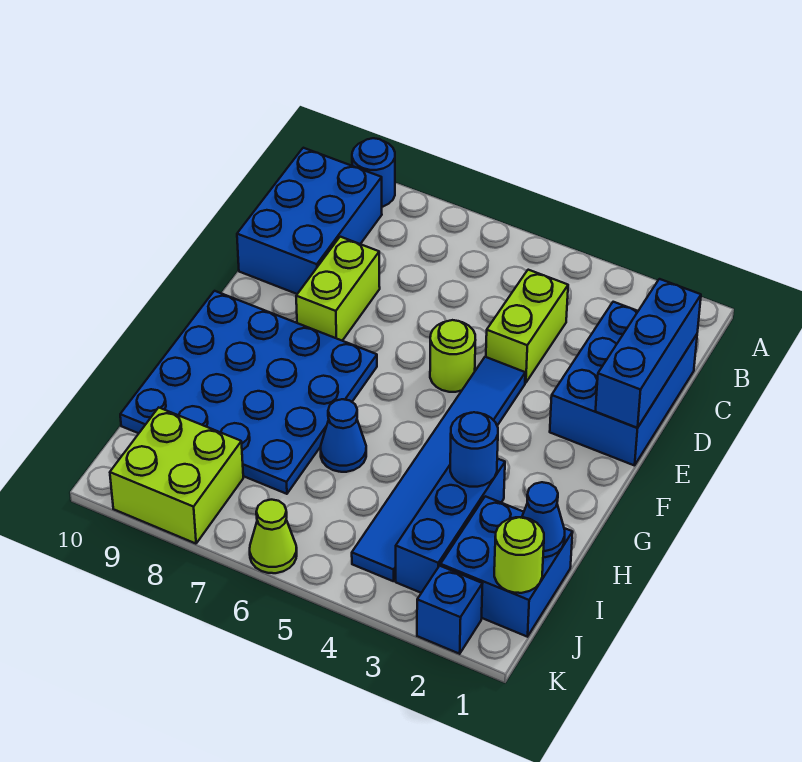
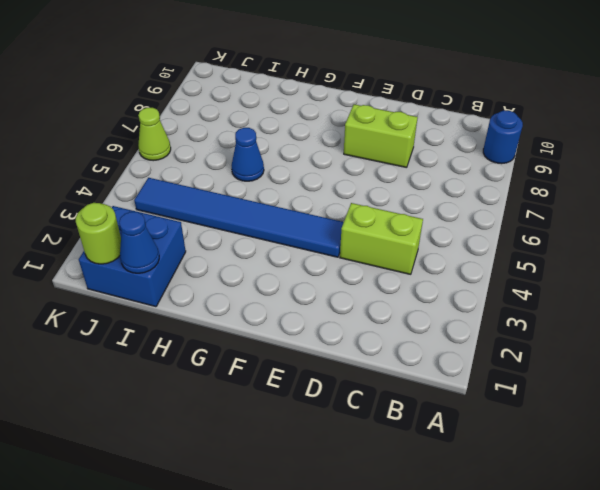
none -> blue brick B9:D10 level 1
none -> blue brick C1:E2 level 1
none -> lime round brick E5 level 1

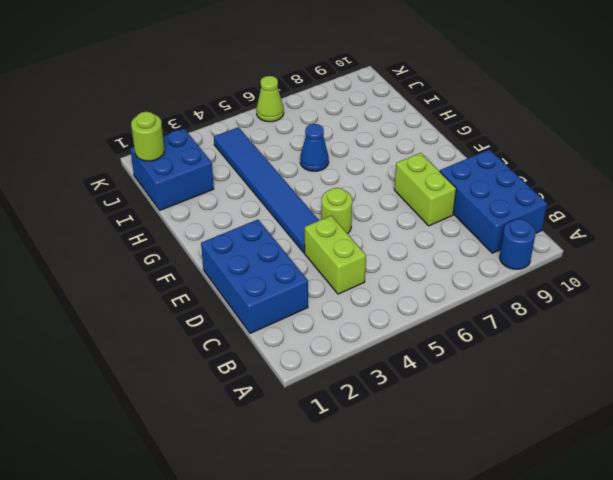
none -> blue plate F7:I10 level 1
none -> blue brick H3:J3 level 1
none -> lime brick J8:K9 level 1

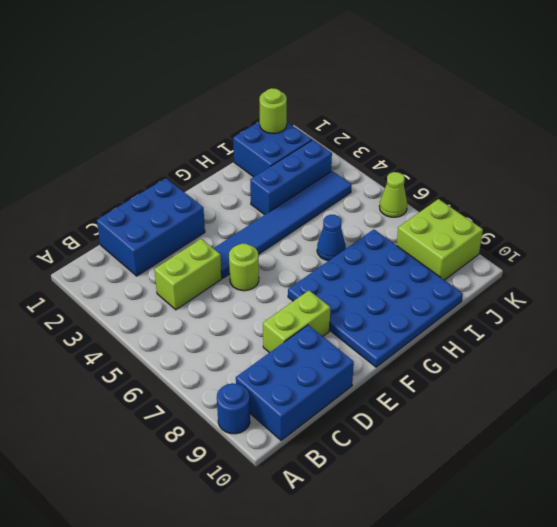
none -> blue brick K2 level 1
none -> blue brick C1:E1 level 2
none -> blue round brick H3 level 2

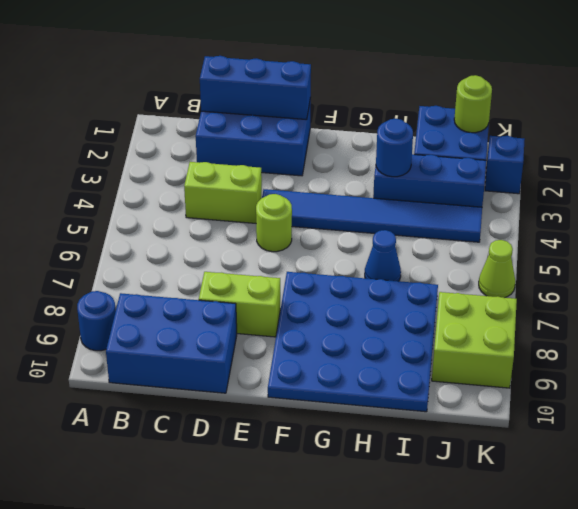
none -> blue cone I1 level 2

